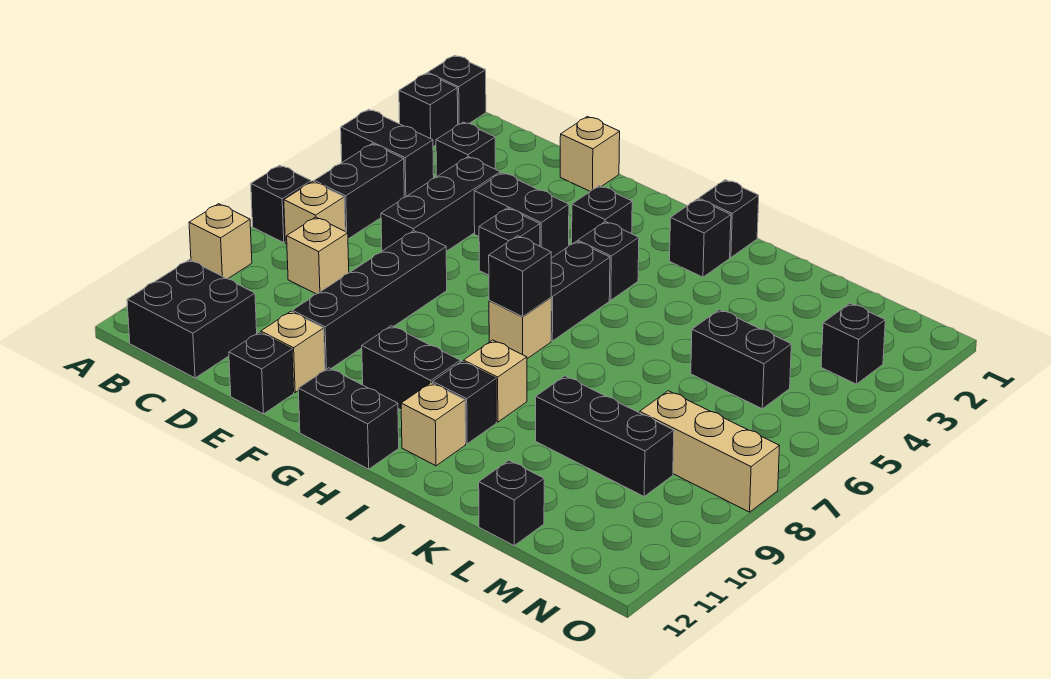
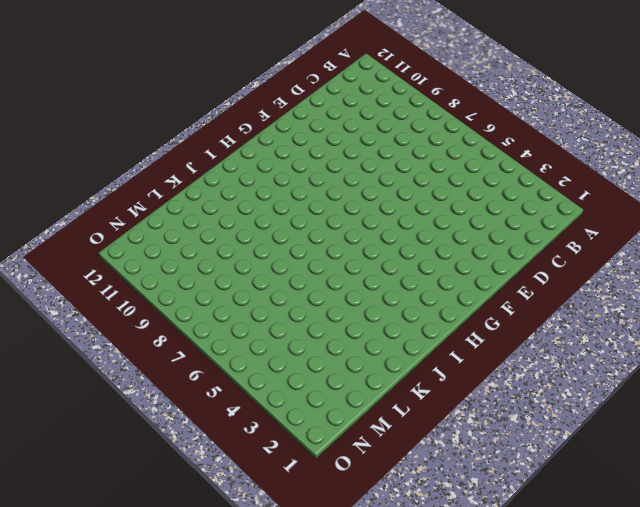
none -> black brick A1 level 1
none -> black brick A2 level 1
none -> black brick A4:B4 level 1
none -> black brick A7 level 1

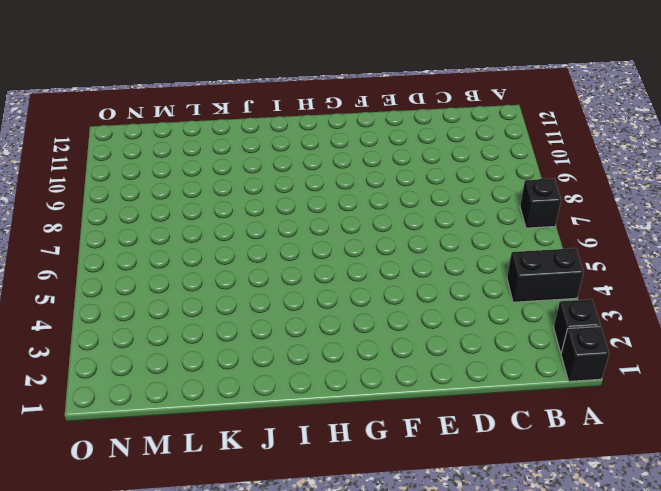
none -> tan brick A9 level 1
none -> black brick B5:B6 level 1
none -> tan brick B7 level 1
none -> black brick B11:C12 level 1

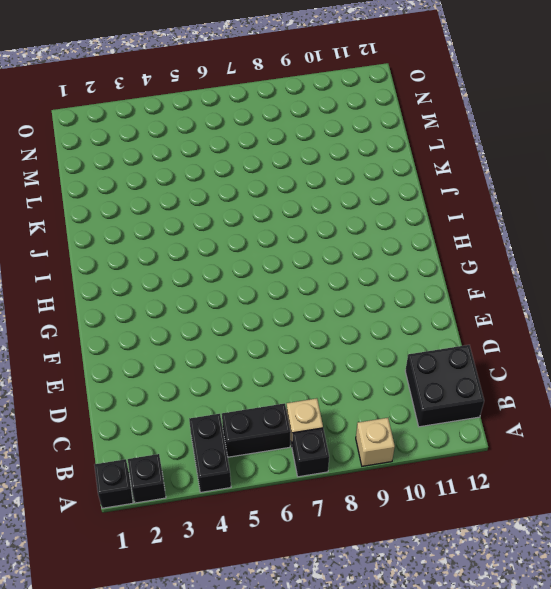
none -> black brick C3 level 1
none -> tan brick C8 level 1
none -> black brick D4:D6 level 1
none -> tan brick E1 level 1

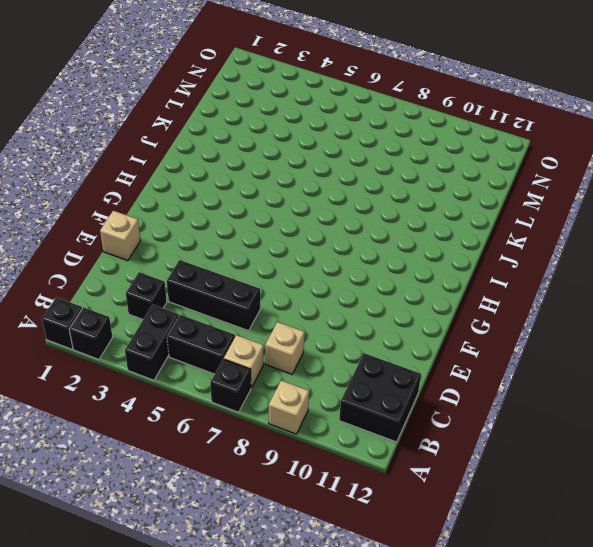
none -> black brick E4:F4 level 1
none -> black brick E7:E10 level 1
none -> tan brick E11 level 1
none -> black brick E12 level 1

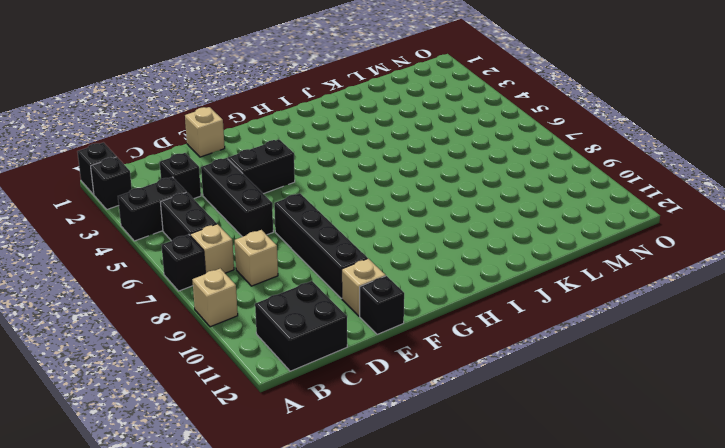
none -> black brick F5 level 1
none -> black brick G3 level 1
none -> black brick G10:H10 level 1
none -> black brick G12:H12 level 1

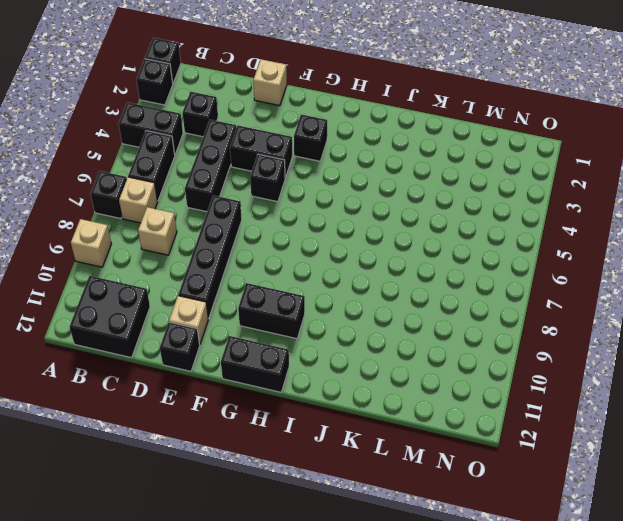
none -> black brick H4 level 1
none -> black brick H5:H6 level 1
none -> tan brick H7 level 1
none -> black brick I1 level 1

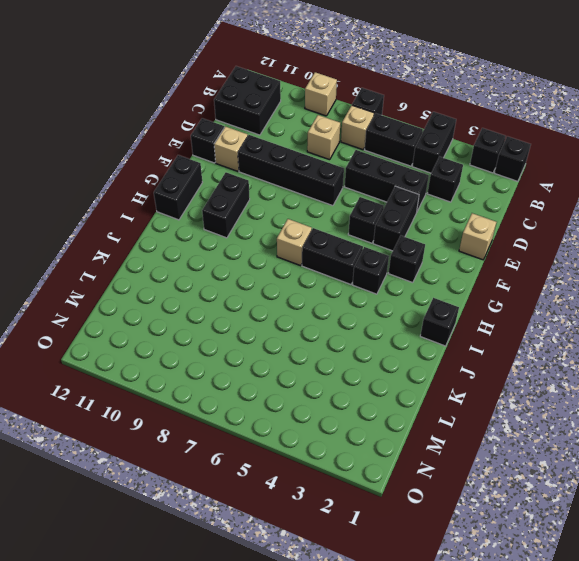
none -> black brick I2 level 1
none -> tan brick I9 level 1
none -> black brick I10 level 1
none -> tan brick I11 level 1

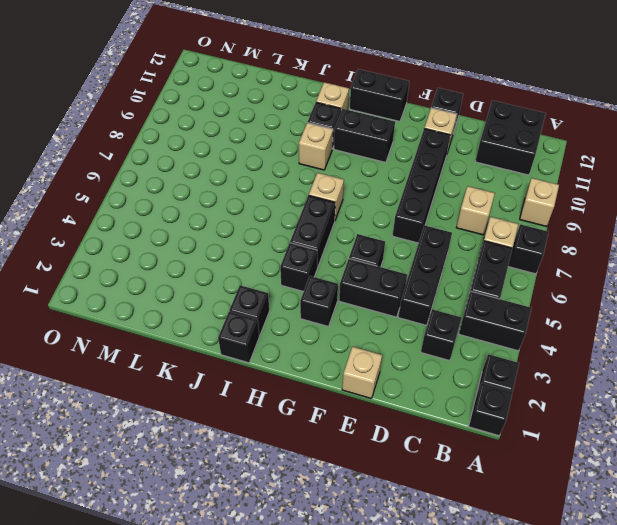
none -> black brick K9:M9 level 1
none -> black brick L5:M5 level 1
none -> black brick L12 level 1
none -> tan brick M8:O8 level 1

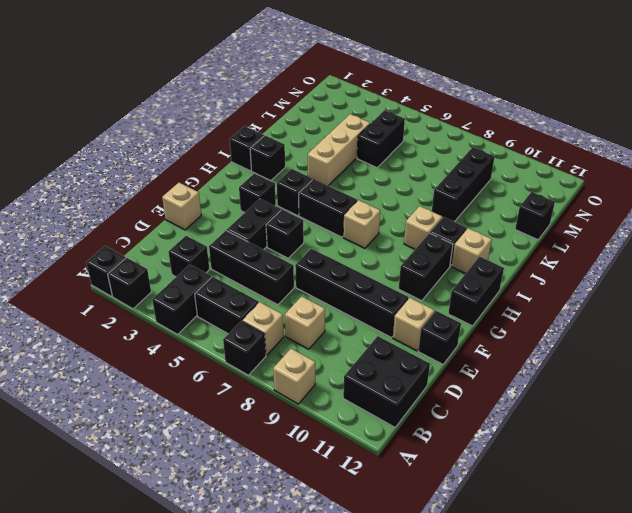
tan brick J4:L4 level 1 -> tan brick M8:O8 level 1
none -> black brick N3 level 1
none -> black brick H7 level 2

